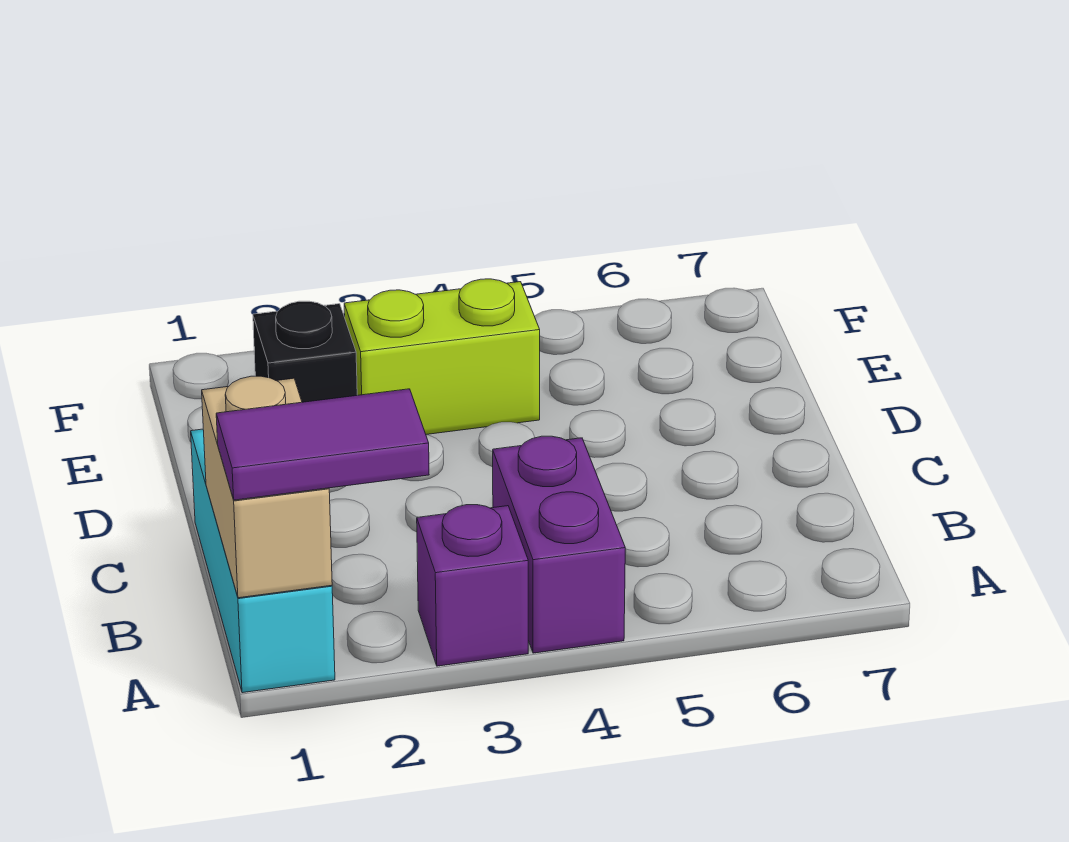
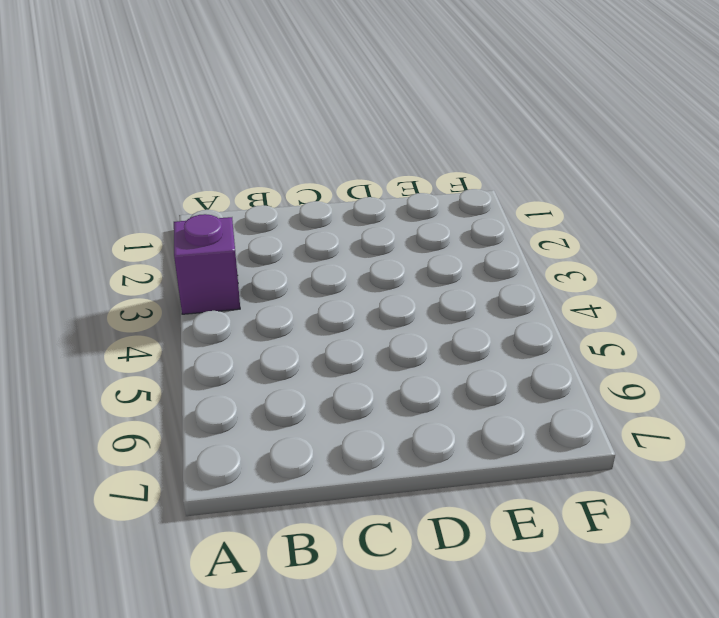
none -> cyan brick A1:C1 level 1
none -> purple brick A4:B4 level 1

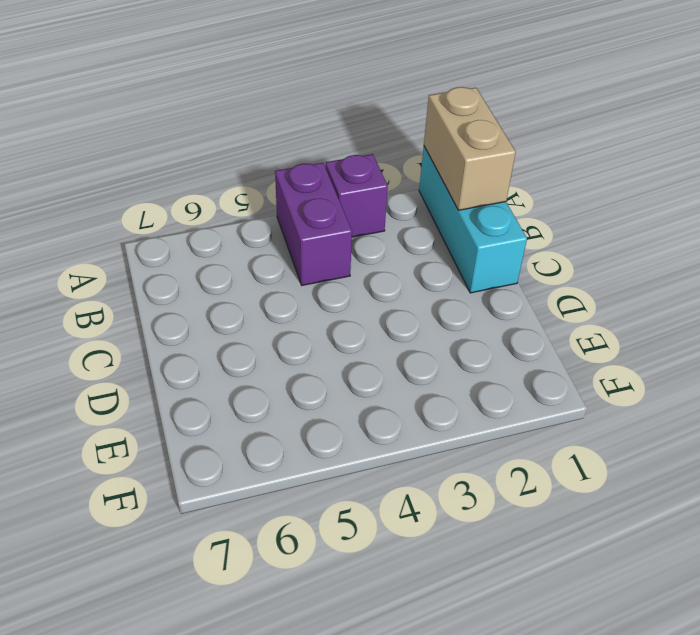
none -> black brick E2 level 1
none -> lime brick E3:E4 level 1

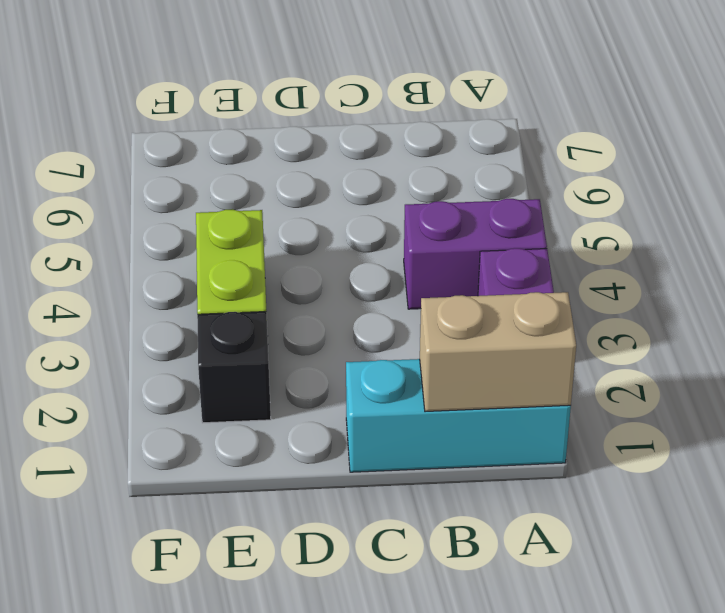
none -> purple tile A1:A2 level 3

